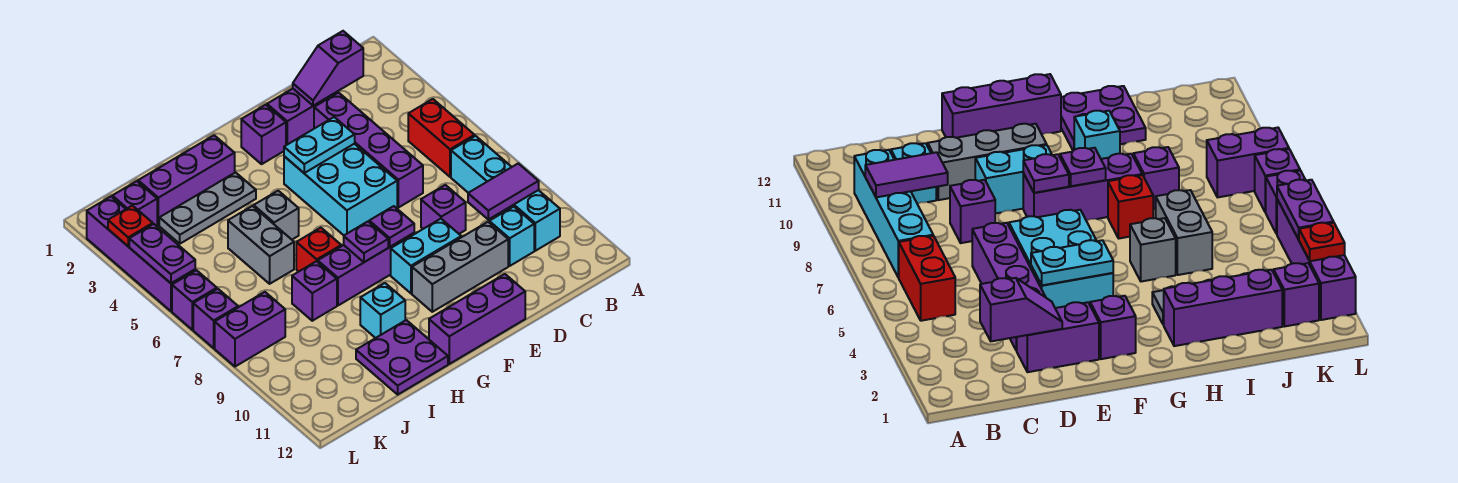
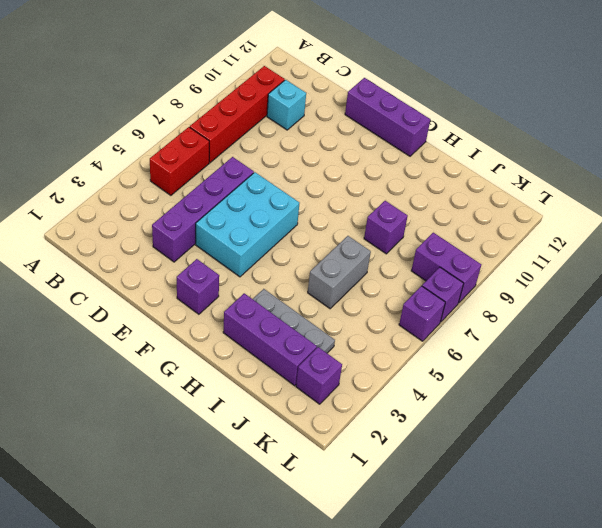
red brick B7:B10 level 1 -> cyan brick B7:B10 level 1
none -> purple brick D2:E2 level 1
none -> purple brick D8 level 1
none -> grey brick D10:F10 level 1
none -> cyan brick E9:F9 level 1

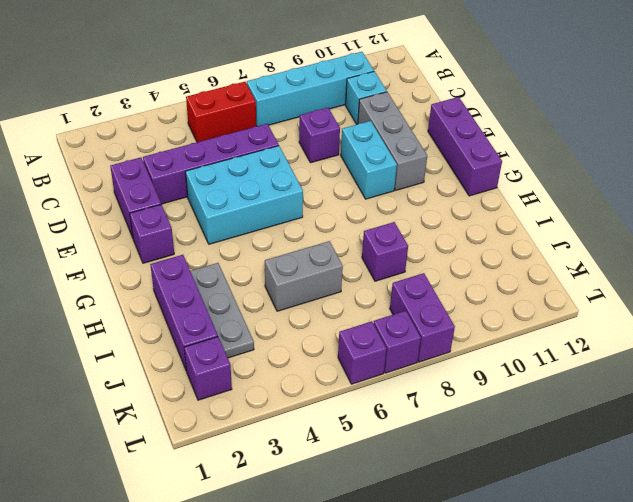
none -> purple brick F8:H8 level 1
none -> grey brick H5 level 1
none -> red brick H7 level 1
none -> cyan brick H10 level 1

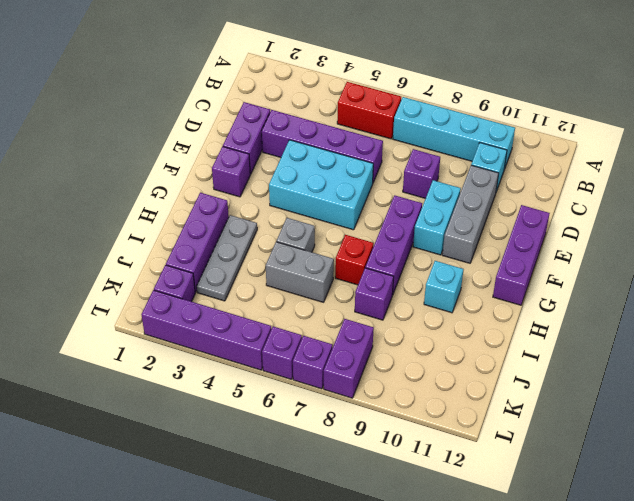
none -> purple plate H11:I12 level 1
none -> purple tile B9:C9 level 2
none -> purple slope C2:D2 level 2 top C
none -> cyan plate E4:F4 level 2

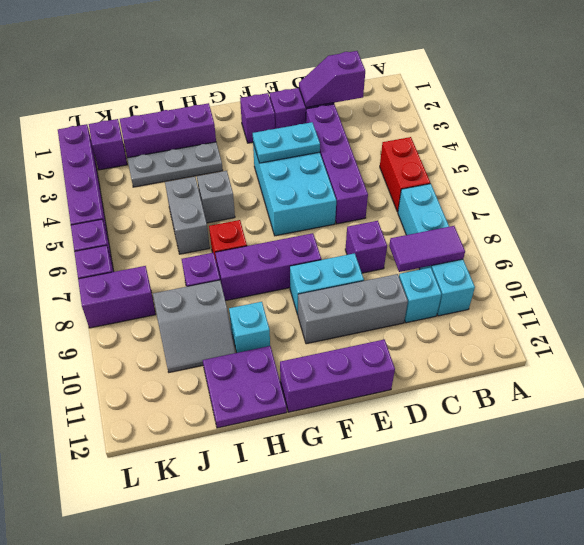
grey slope I9:J10 level 1 top 9 -> none
none -> purple plate F8 level 2
none -> purple plate G8 level 2
none -> red plate L3 level 2
none -> purple plate L4:L5 level 2

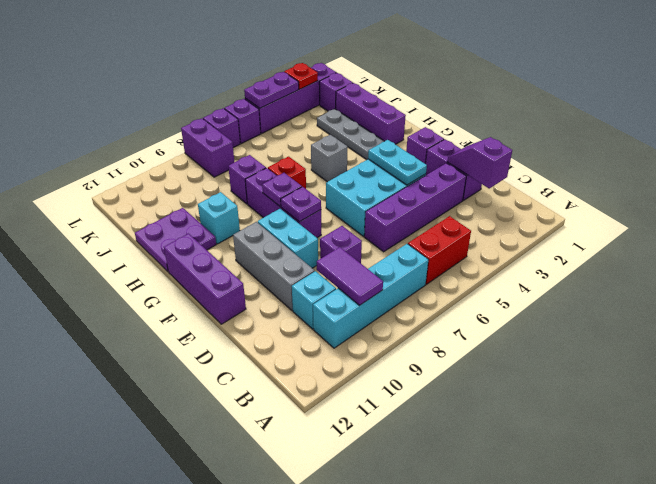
none -> grey brick I5:I6 level 1

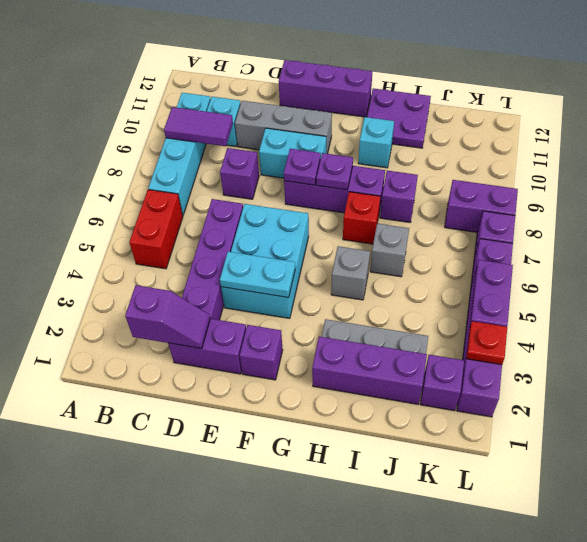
grey brick I6 level 1 -> grey brick I5:I6 level 1

